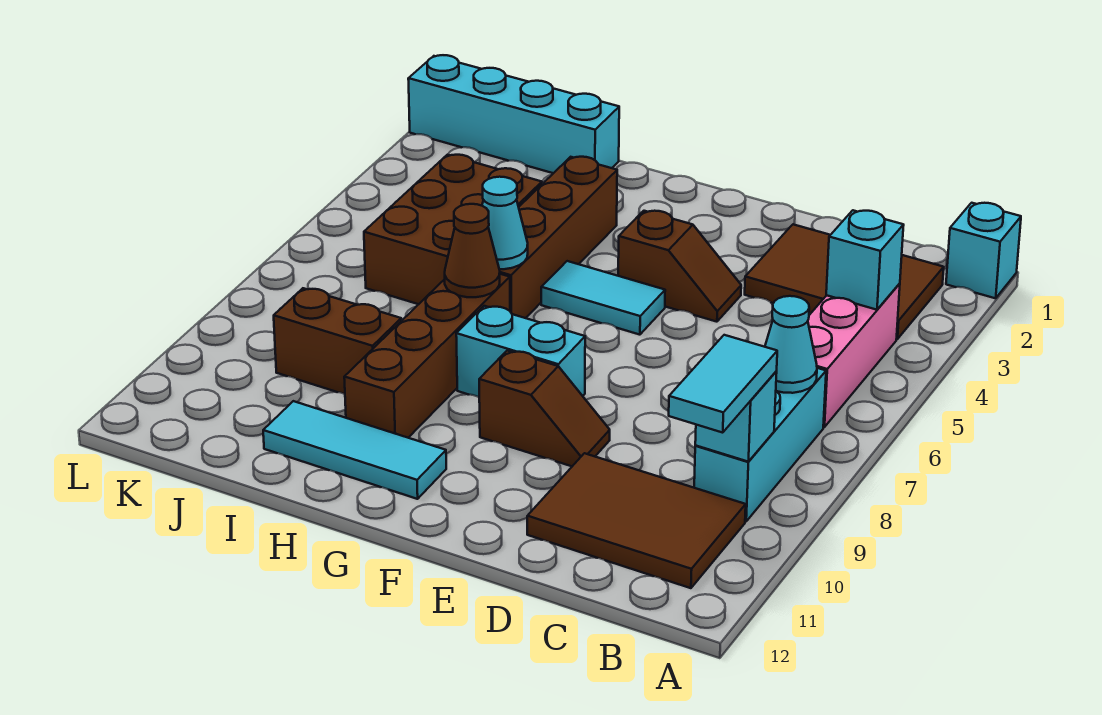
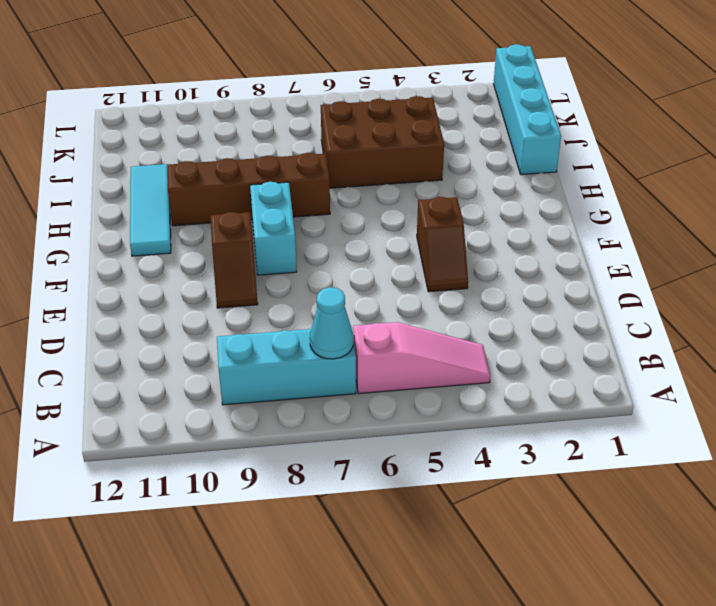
pink slope B4:B6 level 1 top 6 -> pink brick B4:B6 level 1
none -> cyan brick A1 level 1
none -> brown tile B2:D3 level 1
none -> brown tile B10:D11 level 1

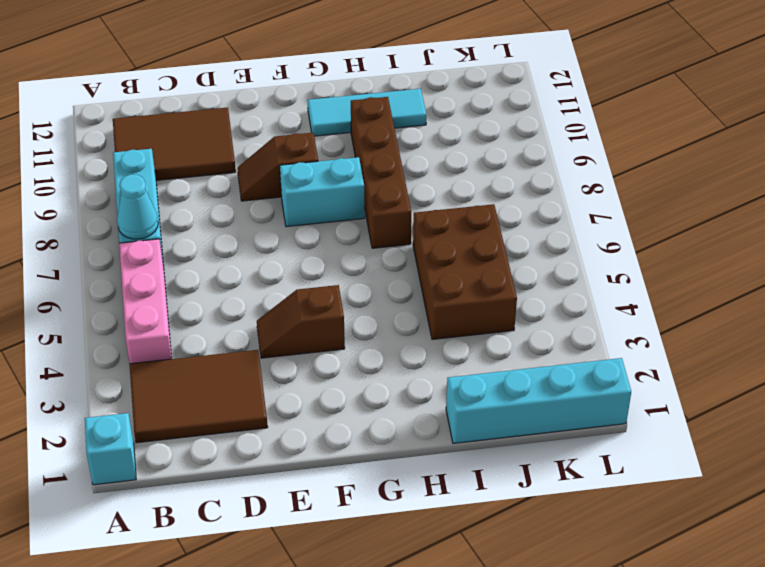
none -> cyan tile F5:G5 level 1
none -> brown brick H3:H6 level 1
none -> brown brick I9:J9 level 1

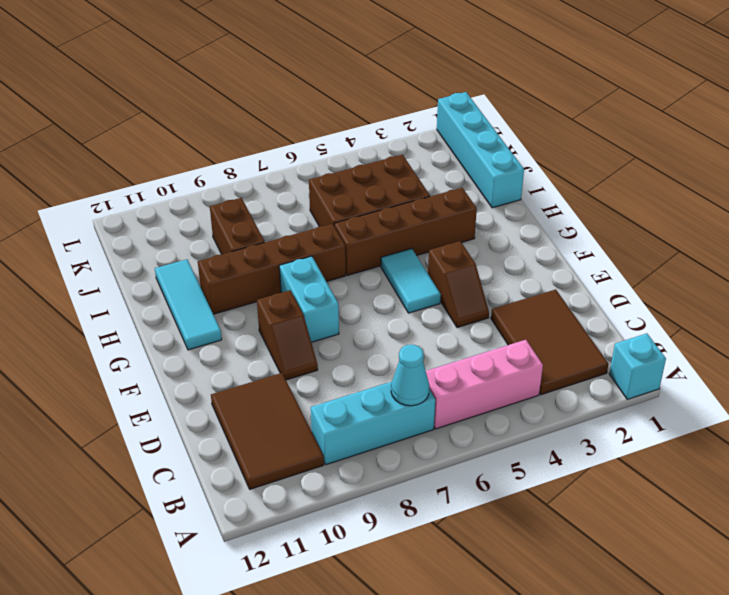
none -> cyan brick B4 level 2
none -> cyan brick B9 level 2
none -> cyan cone H6 level 2

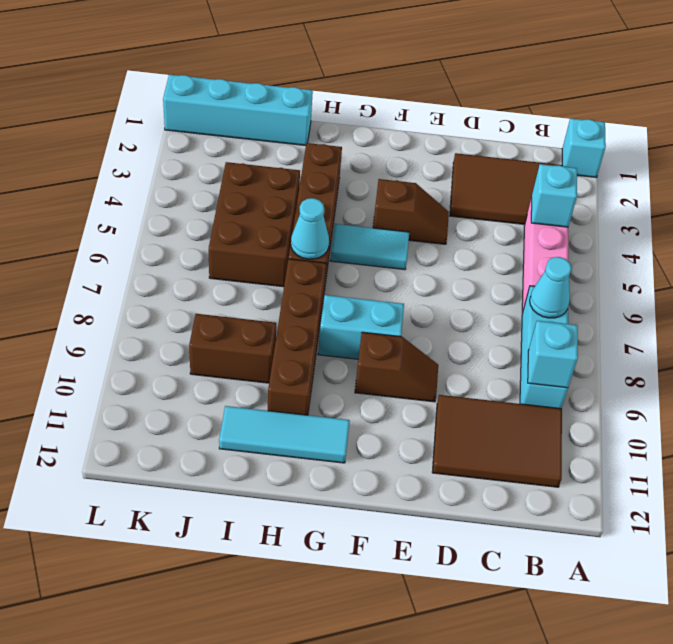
none -> brown cone H7 level 2
none -> cyan tile B9:B10 level 3

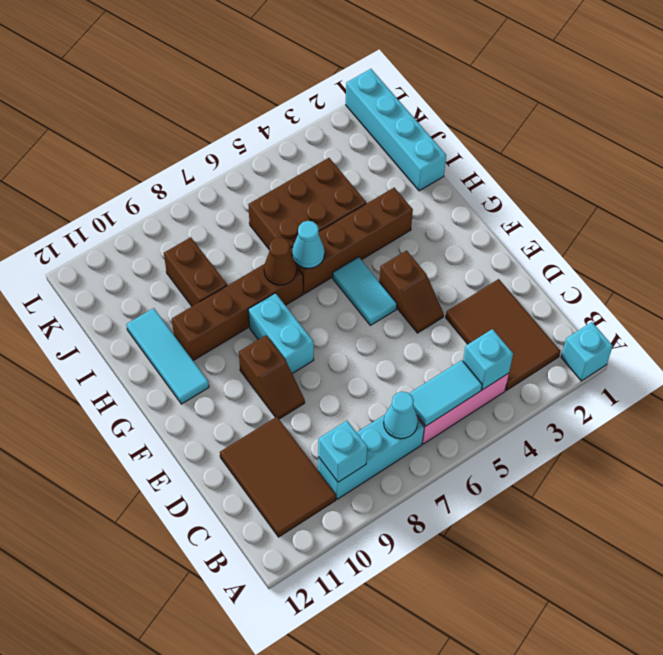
cyan tile B5:B6 level 2 -> cyan tile B9:B10 level 3

